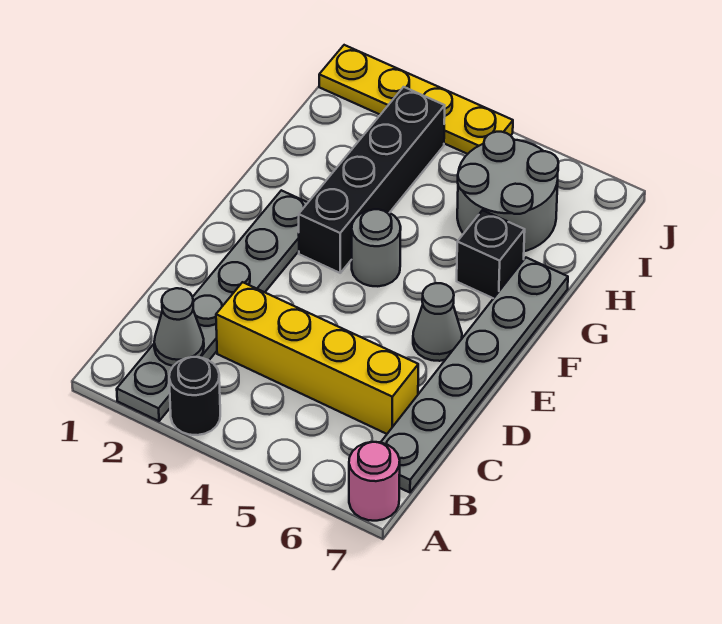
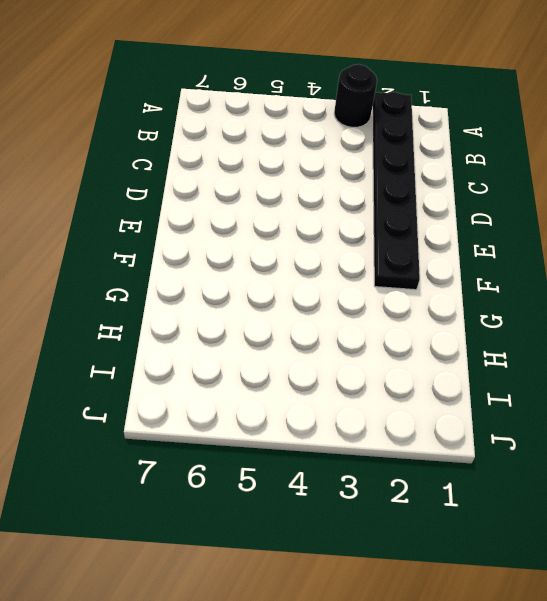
black plate A2:F2 level 1 -> grey plate A2:F2 level 1
none -> pink round brick A7 level 1
none -> grey plate B7:G7 level 1
none -> yellow brick C3:C6 level 1

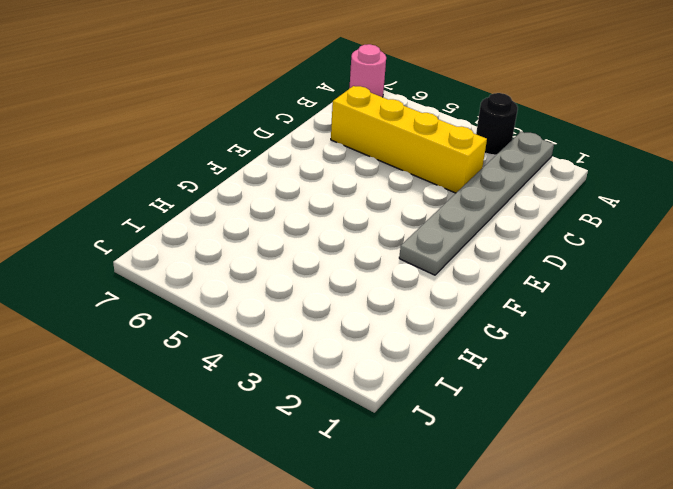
none -> grey plate B7:G7 level 1
none -> grey cone E6 level 1
none -> black brick F3:I3 level 1

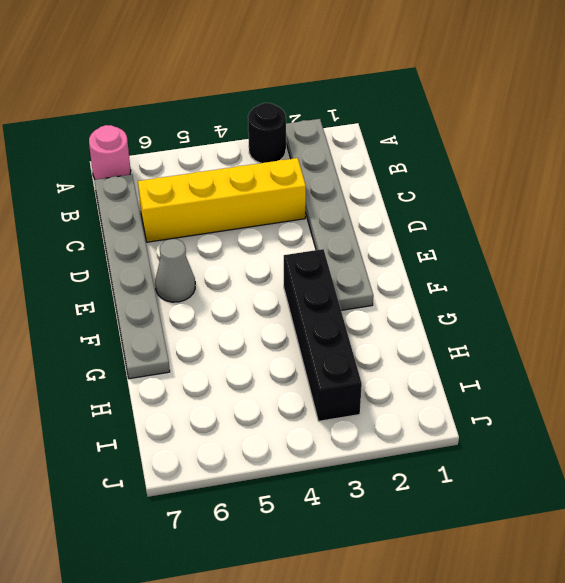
none -> grey round brick F4 level 1
none -> black brick G6 level 1
none -> grey round brick H5:I6 level 1

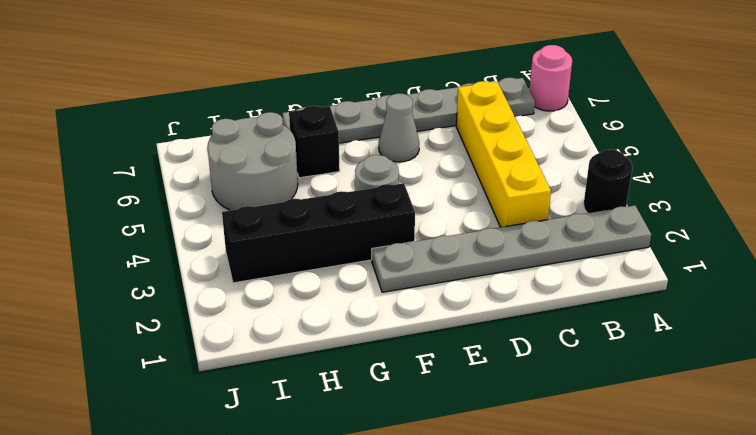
none -> yellow plate J1:J4 level 1
none -> grey cone B2 level 2

